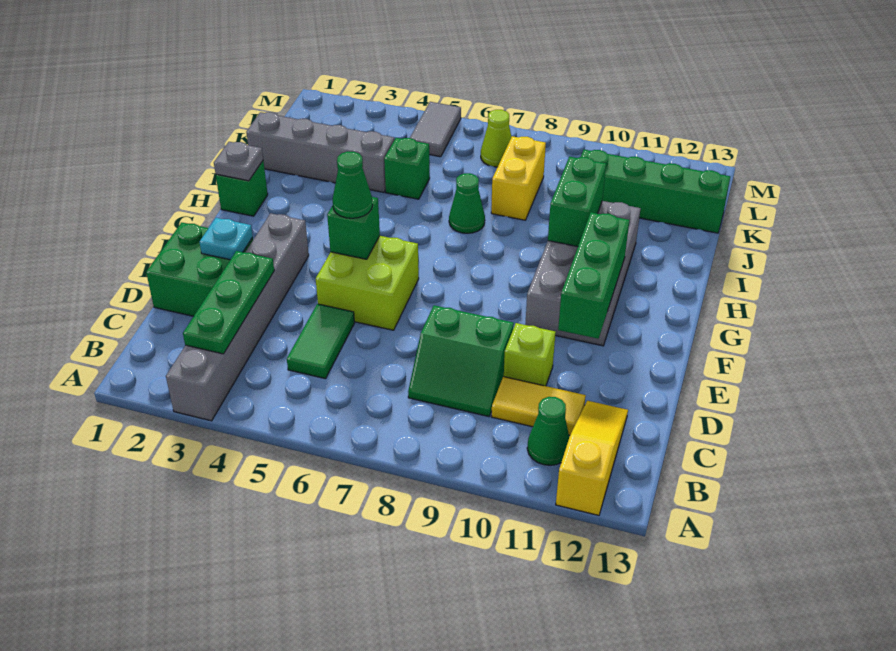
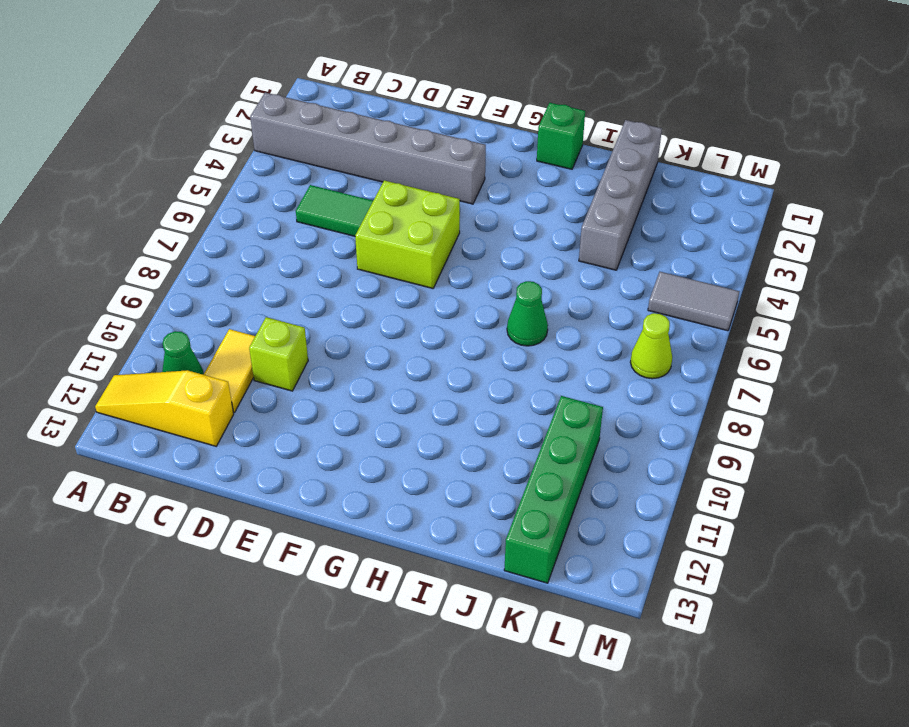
yellow slope A12:C12 level 1 top C -> yellow slope A12:C12 level 1 top A
none -> green slope C8:D9 level 1 top D
none -> green brick D1:E2 level 1
none -> grey brick F10:I11 level 1

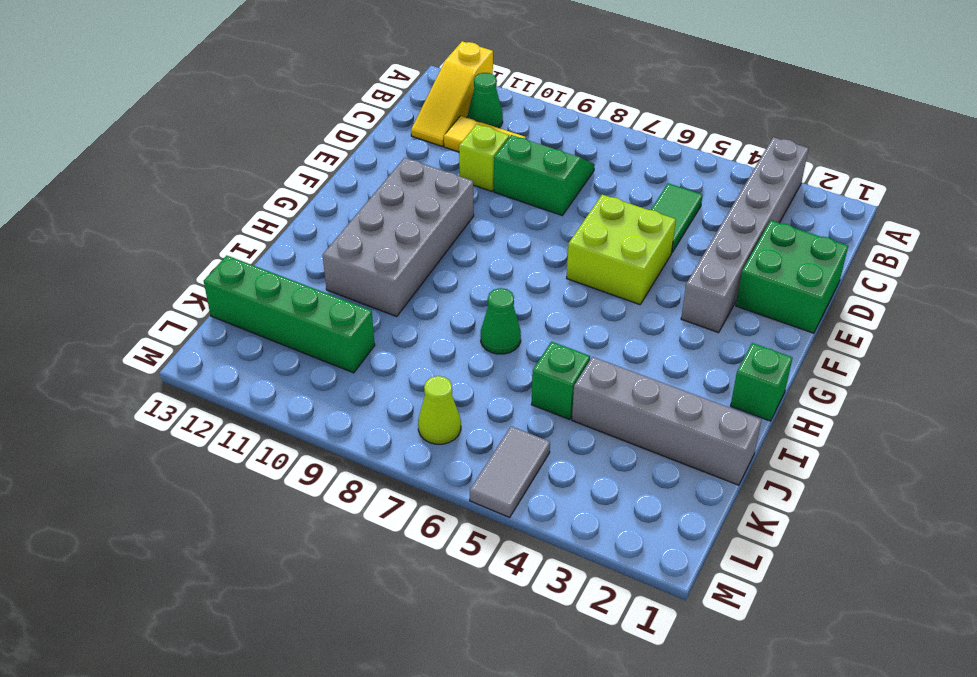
none -> yellow brick J8:K8 level 1
none -> green plate B3:D3 level 2
none -> cyan plate E2 level 2

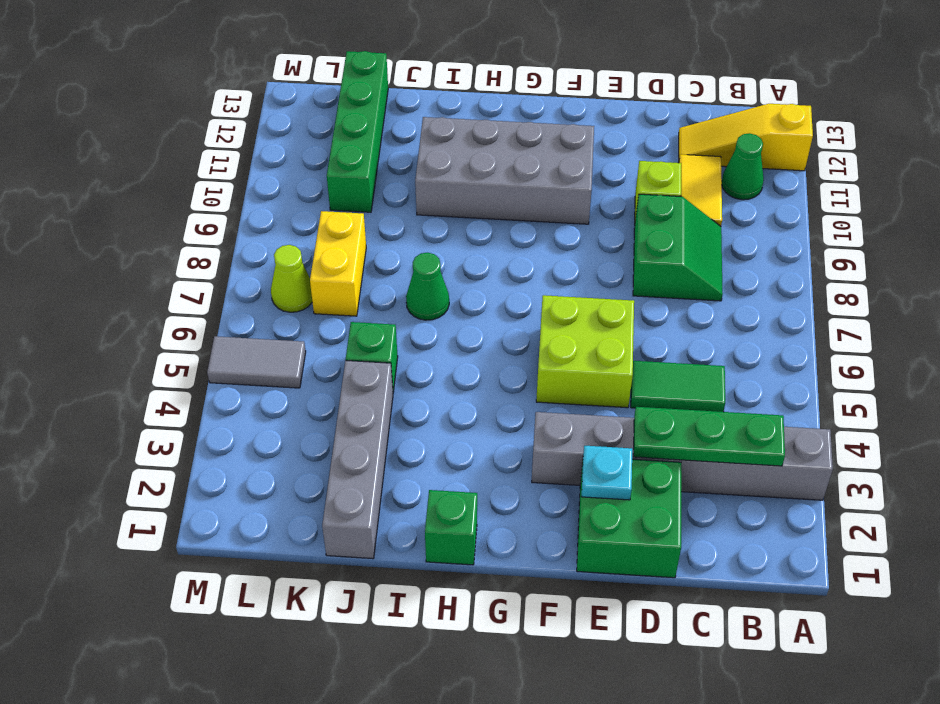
yellow brick K7:K8 level 1 -> yellow brick J8:K8 level 1
none -> green brick E11:G11 level 2
none -> green brick F5 level 2
none -> grey plate H1 level 2

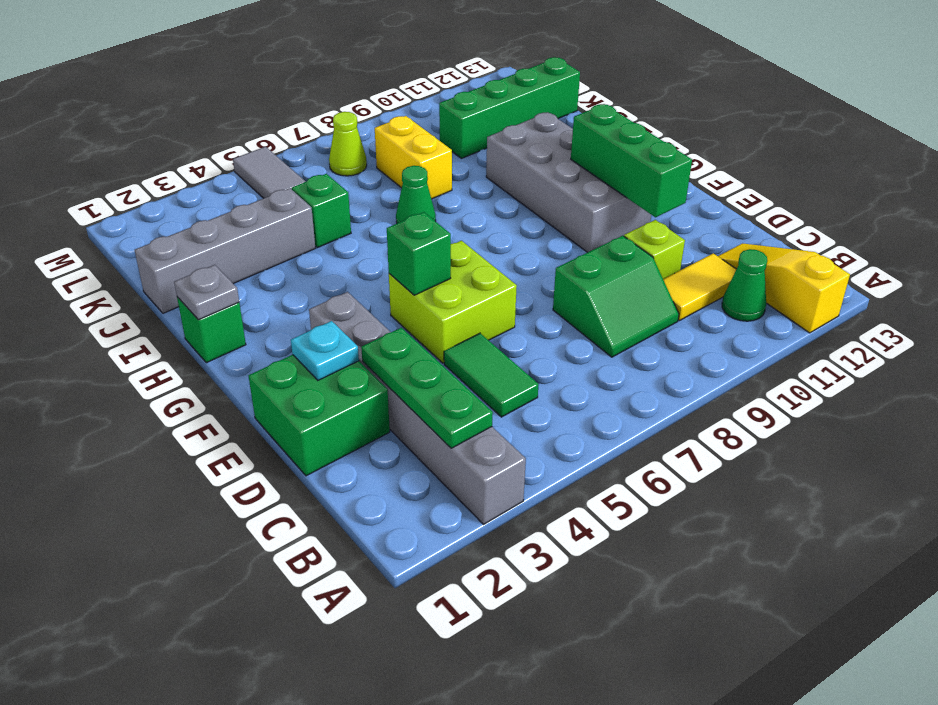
none -> green brick H10:I10 level 2
none -> green cone F5 level 3

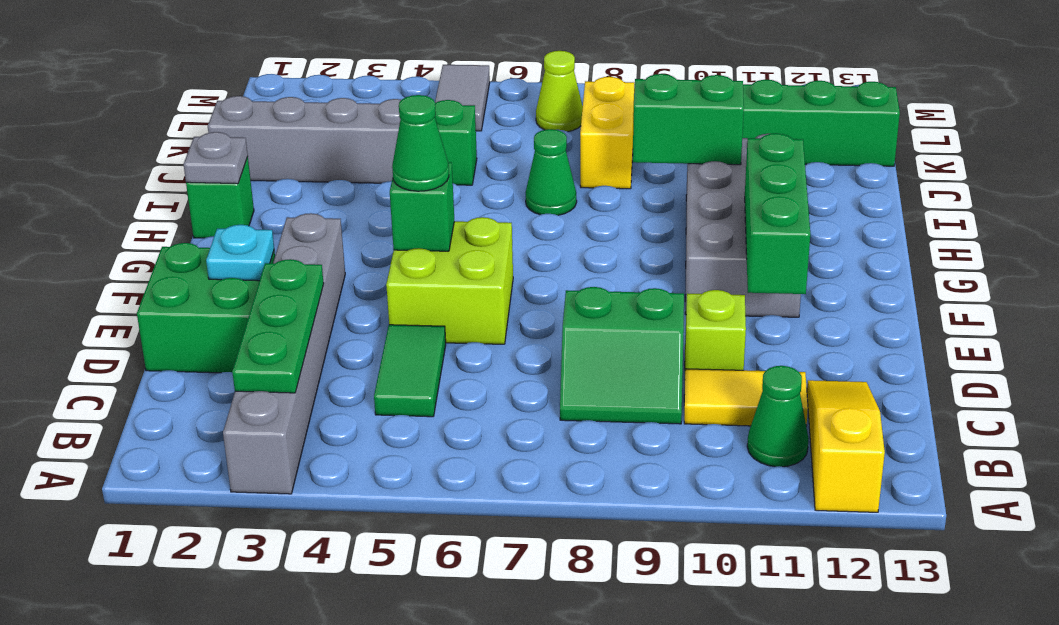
green brick I9:I10 level 2 -> green brick H10:I10 level 2

